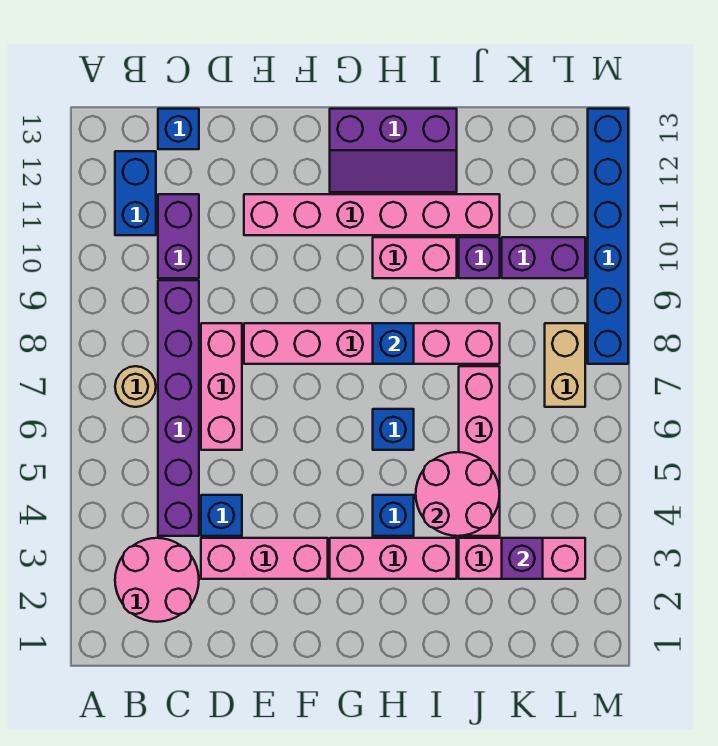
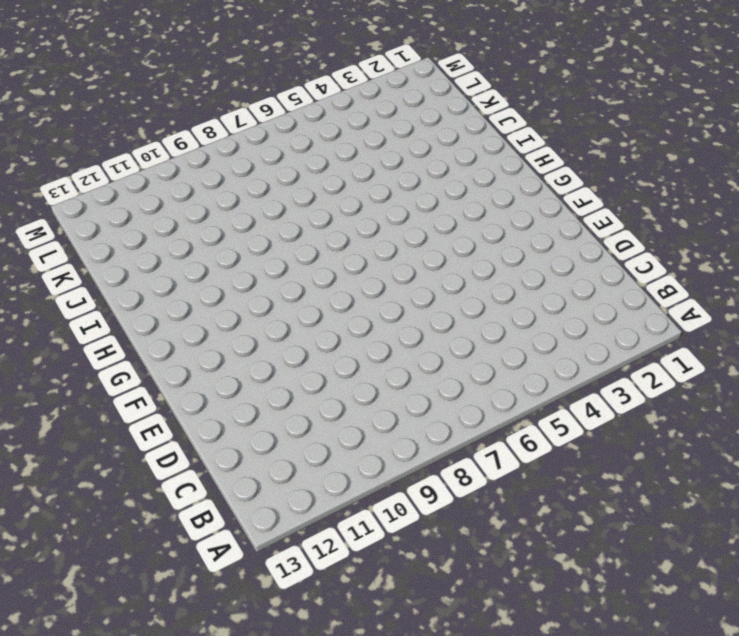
none -> pink round brick B2:C3 level 1
none -> tan round brick B7 level 1
none -> blue brick B11:B12 level 1

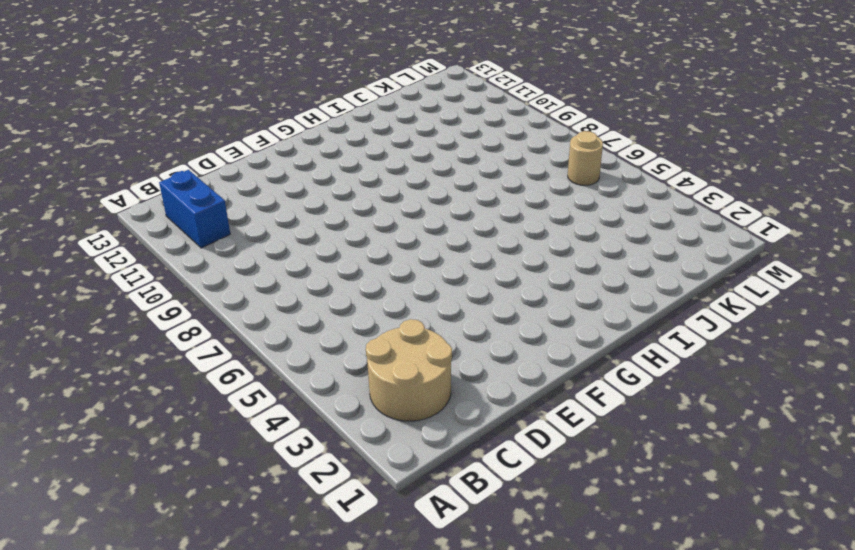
tan round brick B2:C3 level 1 -> pink round brick B2:C3 level 1
tan round brick L6 level 1 -> tan round brick B7 level 1
none -> purple brick C4:C9 level 1
none -> purple brick C10:C11 level 1
none -> blue brick C13 level 1

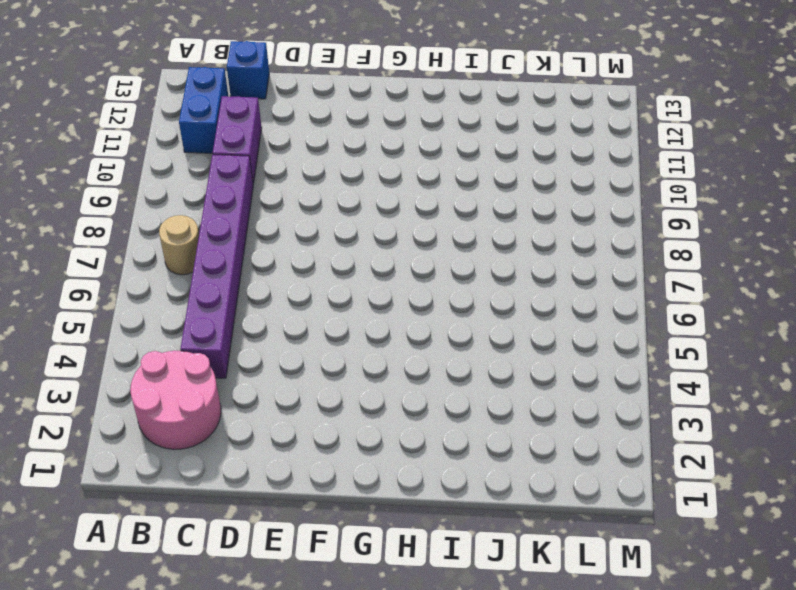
none -> pink brick D3:F3 level 1
none -> blue brick D4 level 1
none -> pink brick D6:D8 level 1

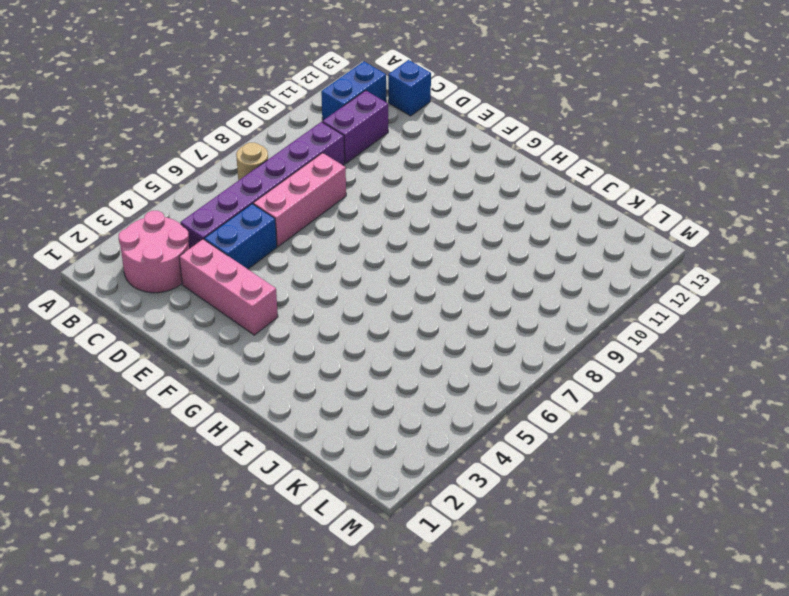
blue brick D4:D5 level 1 -> blue brick D4 level 1
none -> pink brick E8:J8 level 1
none -> pink brick E11:J11 level 1
none -> pink brick G3:I3 level 1

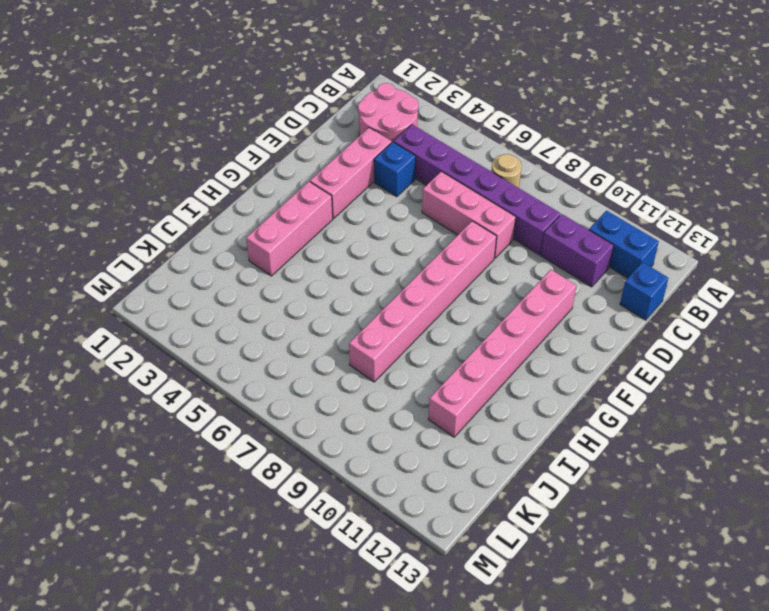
none -> purple slope G12:I13 level 1 top 13
none -> blue brick H4 level 1
none -> blue brick H6 level 1

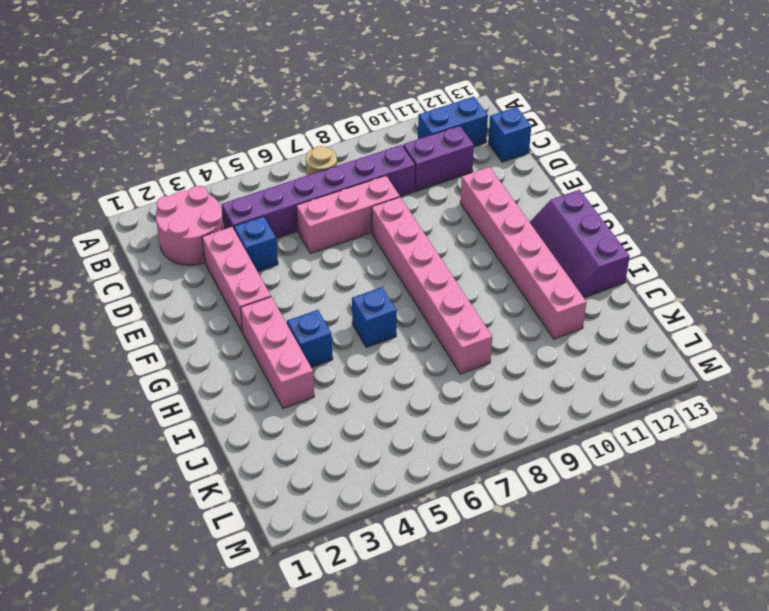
none -> pink brick H10:I10 level 1
none -> pink brick J3:L3 level 1
none -> pink brick J4:J7 level 1

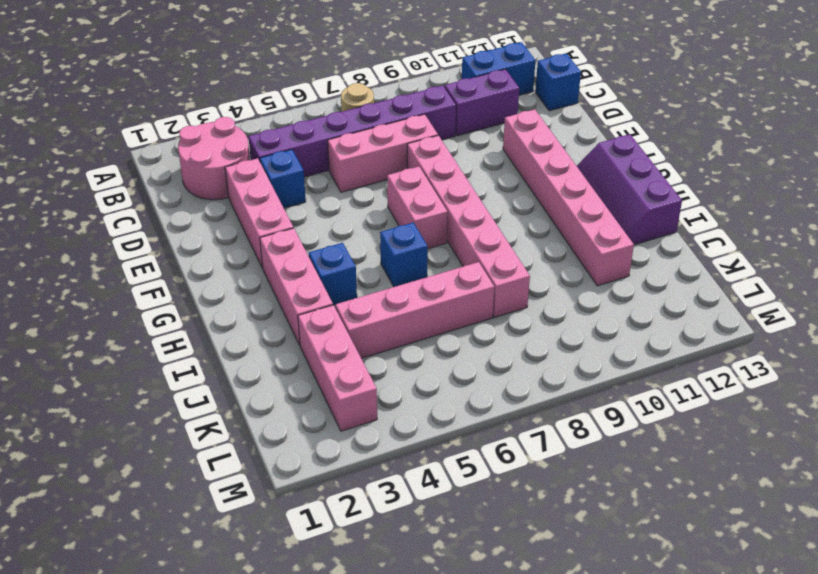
pink brick F7:G7 level 1 -> pink brick H10:I10 level 1
none -> purple brick J10 level 1
none -> purple brick K10:L10 level 1
none -> tan brick L7:L8 level 1

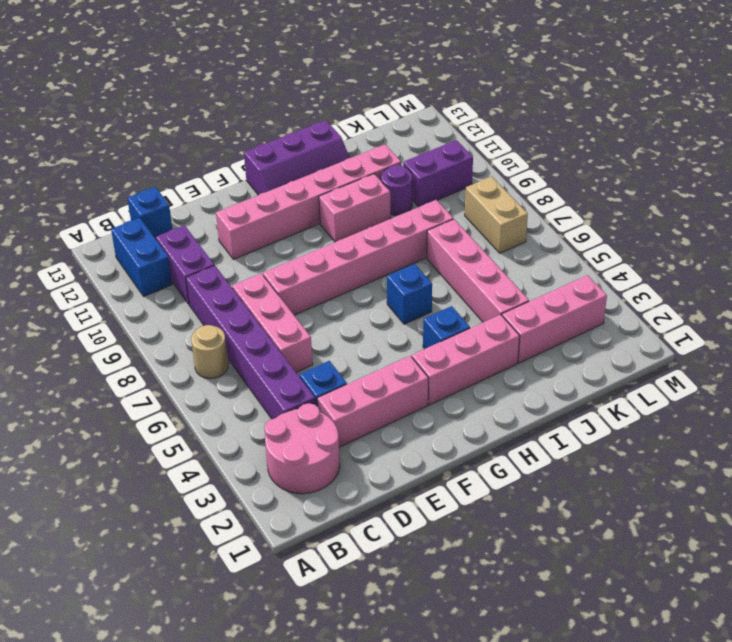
purple round brick J10 level 1 -> purple brick J10 level 1
none -> blue brick M8:M13 level 1
none -> blue brick H8 level 2
none -> pink round brick I4:J5 level 2

